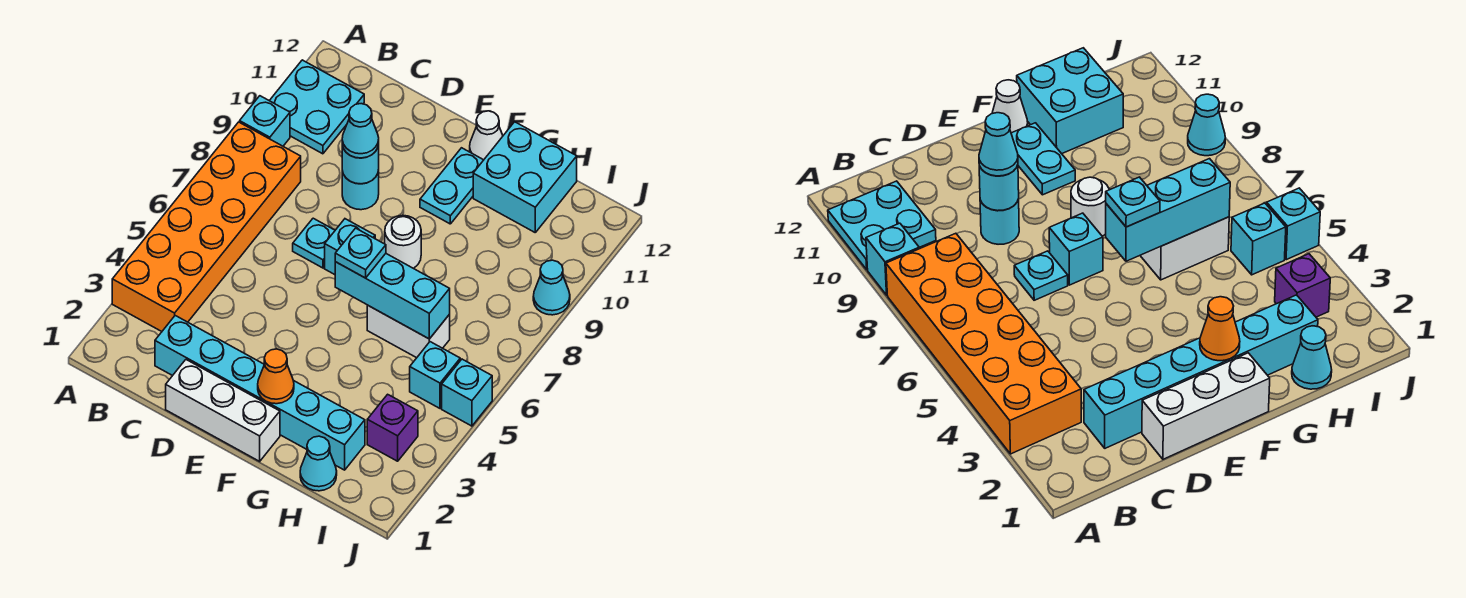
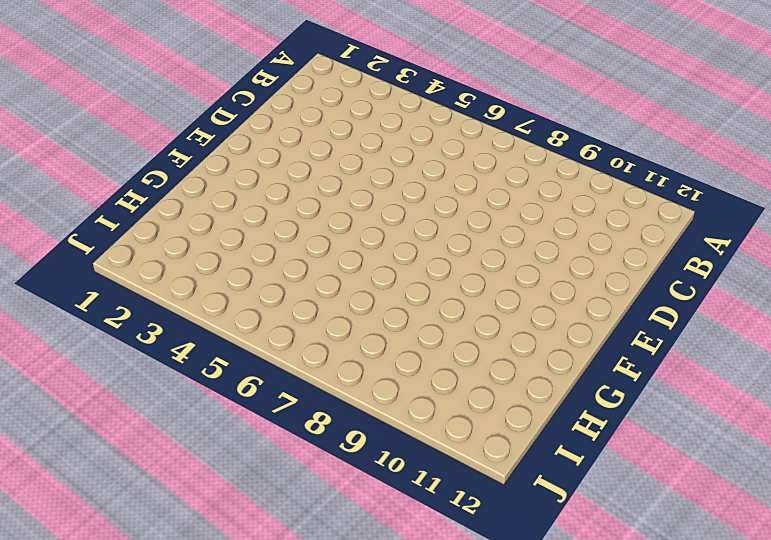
none -> orange brick A3:B8 level 1
none -> cyan brick A9 level 1
none -> cyan plate A10:B11 level 1

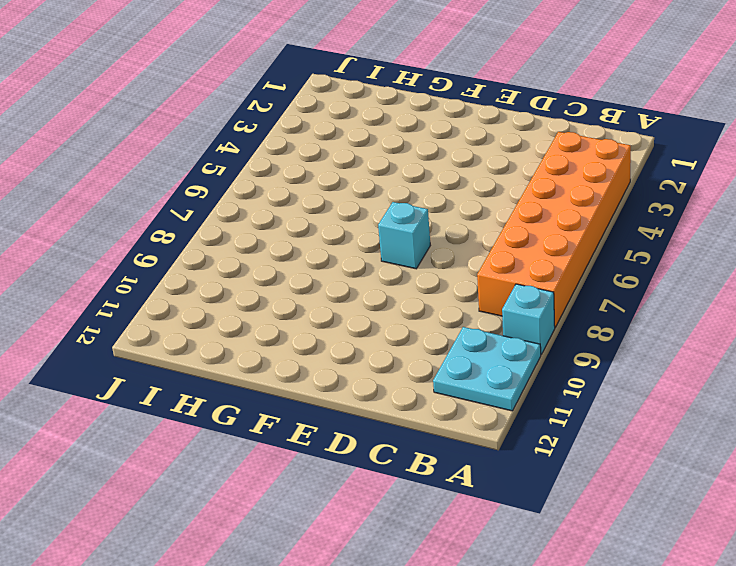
none -> cyan brick C2:H2 level 1
none -> white brick D1:F1 level 1
none -> cyan plate D7 level 1

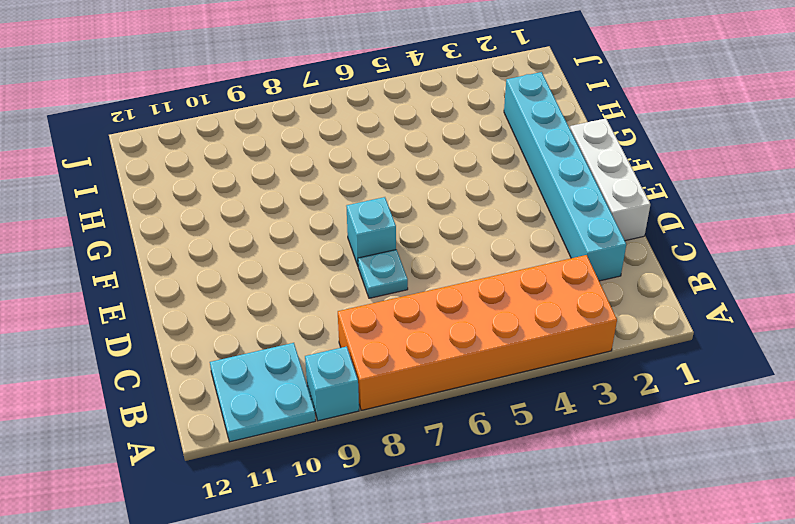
none -> cyan round brick D9 level 1
none -> white round brick F8 level 1
none -> cyan plate F10:F11 level 1

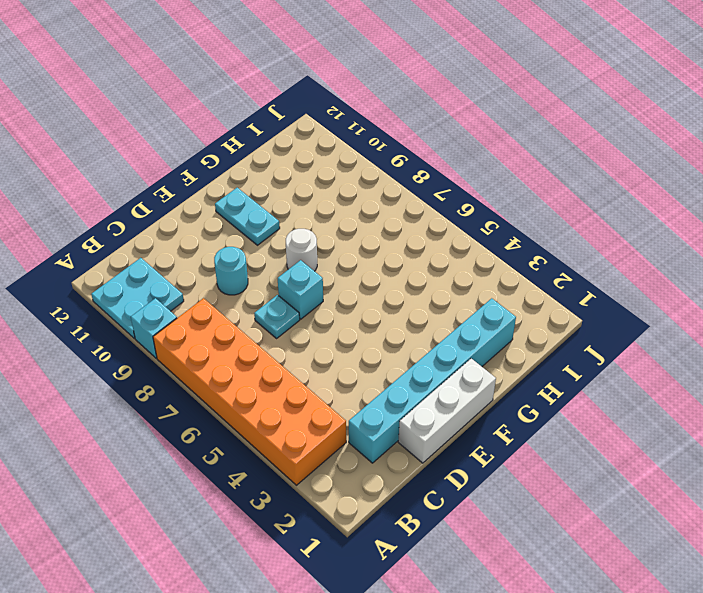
none -> white cone F12 level 1
none -> white brick G6:H6 level 1
none -> cyan brick G11:H12 level 1

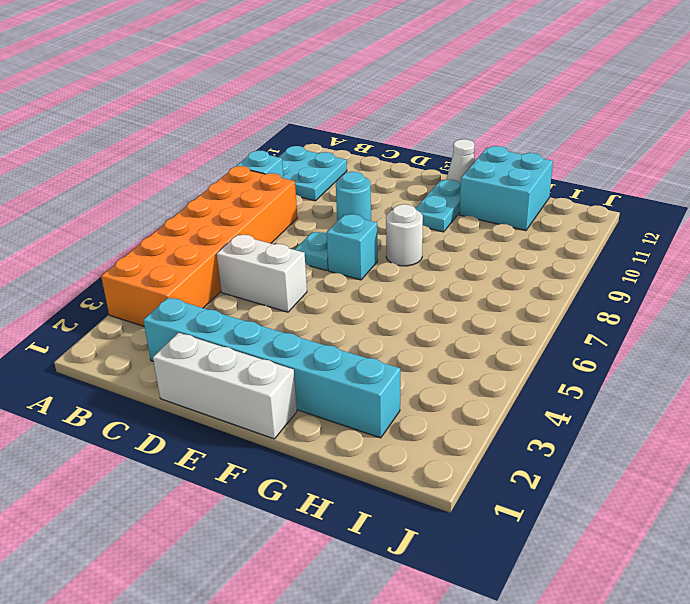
white brick C5:D5 level 1 -> white brick G6:H6 level 1
none -> cyan cone H1 level 1
none -> purple brick I3 level 1
none -> cyan brick I5 level 1

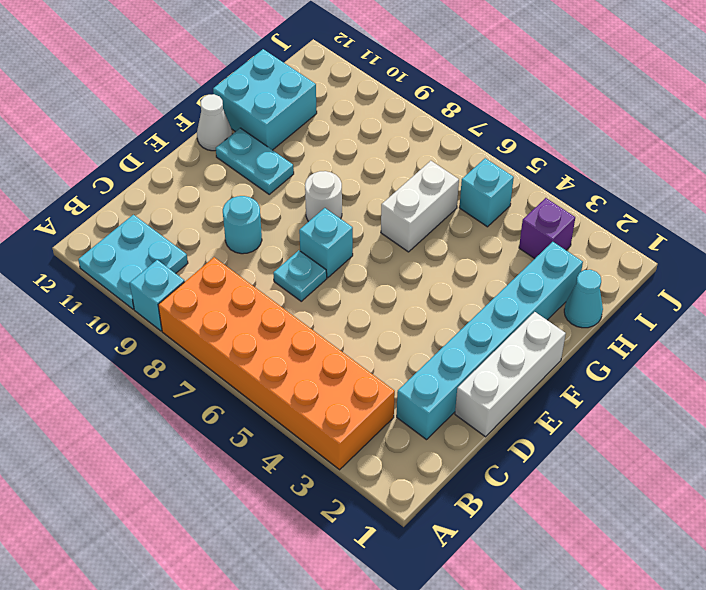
none -> cyan brick J5 level 1
none -> cyan cone J9 level 1
none -> cyan round brick D9 level 2

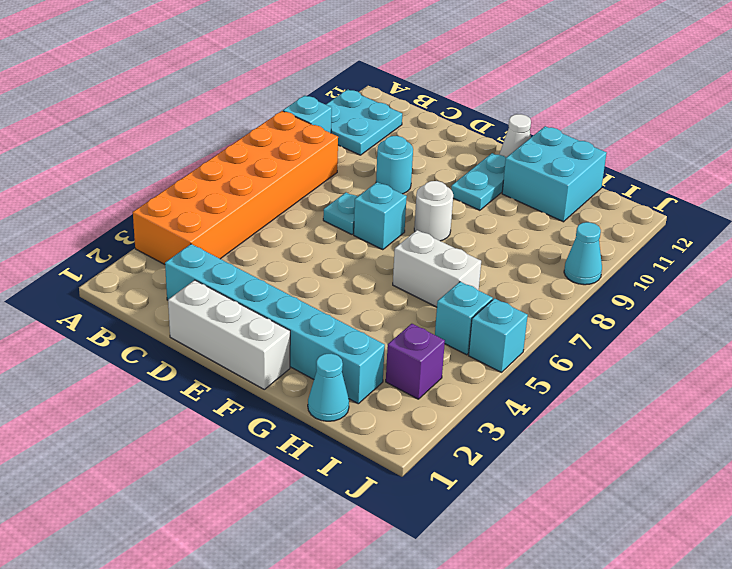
none -> cyan round brick D9 level 2
none -> orange cone F2 level 2
none -> cyan brick F6:H6 level 2

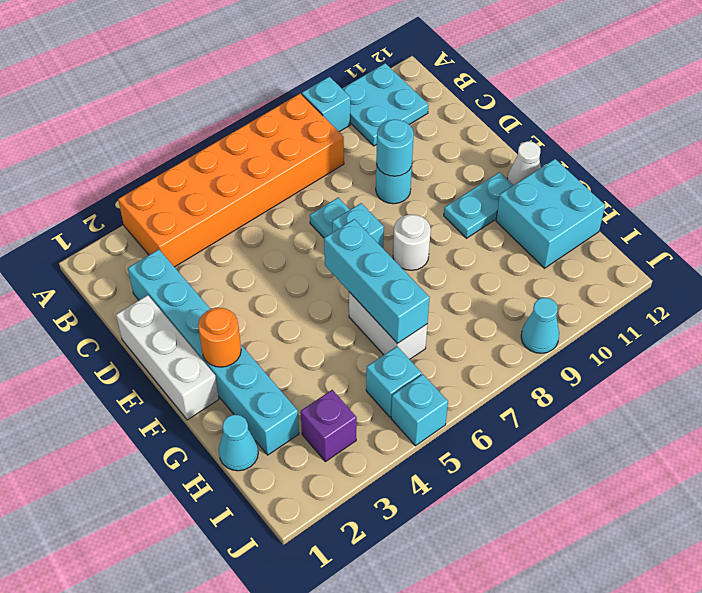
orange round brick F2 level 2 -> orange cone F2 level 2
none -> cyan cone D9 level 3
none -> cyan plate F6 level 3

